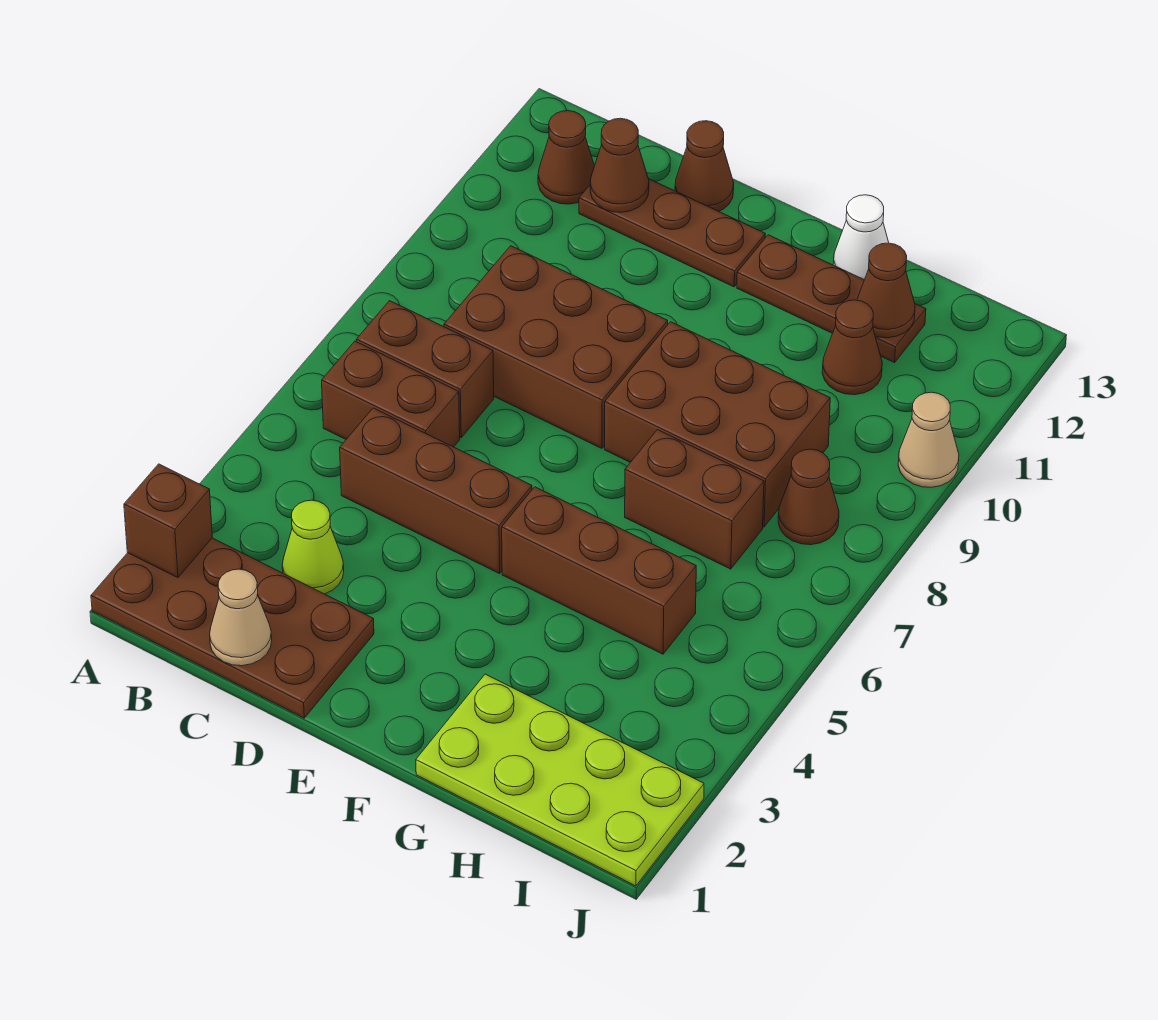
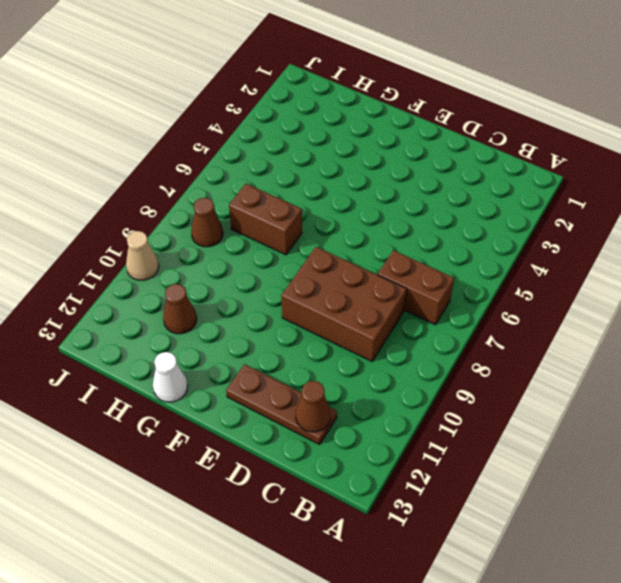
none -> brown plate A1:D2 level 1
none -> brown brick B6:C6 level 1
none -> brown cone B12 level 1

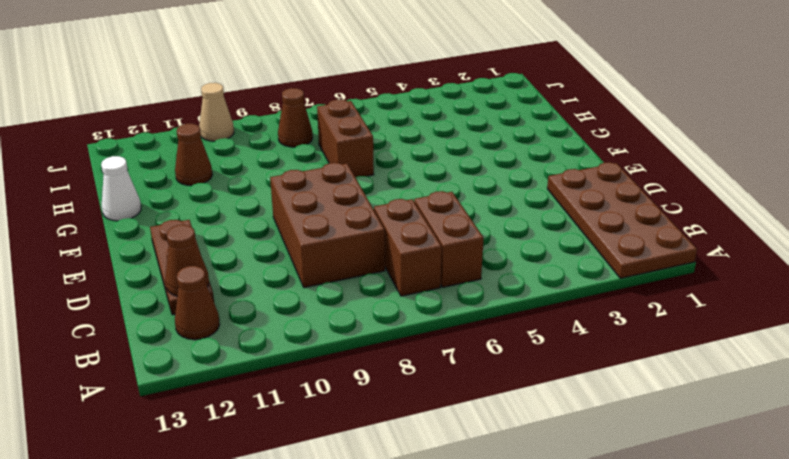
none -> lime cone C3 level 1
none -> brown brick C5:E5 level 1
none -> brown cone D13 level 1

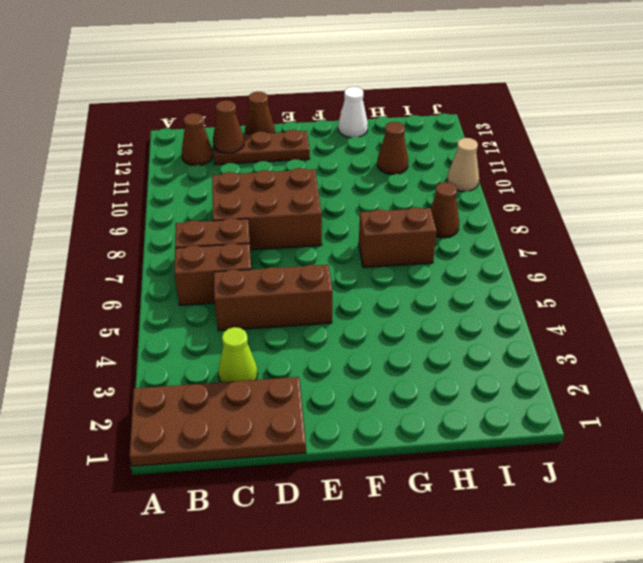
none -> brown brick F5:H5 level 1
none -> brown brick F8:H9 level 1
none -> brown plate F12:H12 level 1

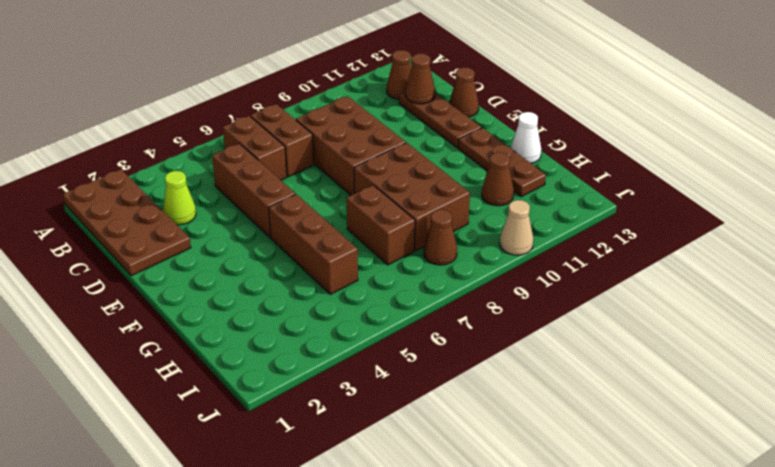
none -> lime plate G1:J2 level 1
none -> brown brick A2 level 2
none -> tan cone C1 level 2

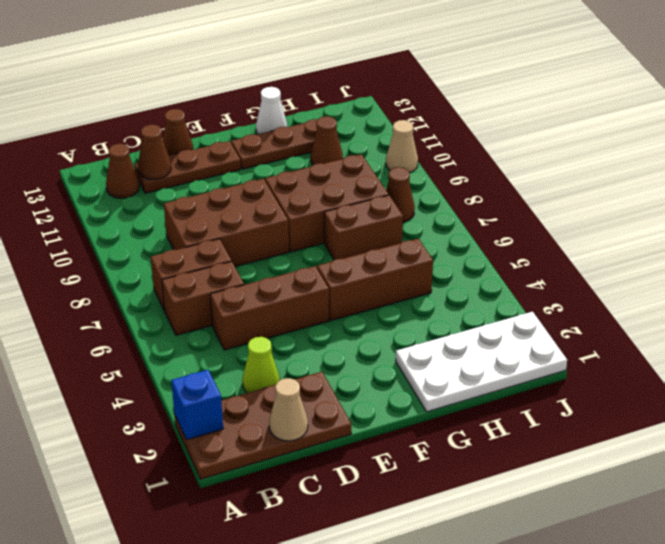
blue brick A2 level 2 -> brown brick A2 level 2
white plate G1:J2 level 1 -> lime plate G1:J2 level 1
none -> brown cone H12 level 2

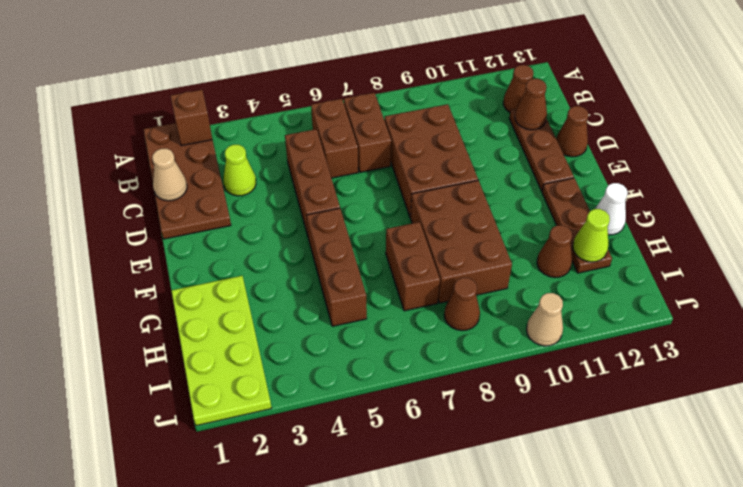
lime cone H12 level 2 -> brown cone H12 level 2

